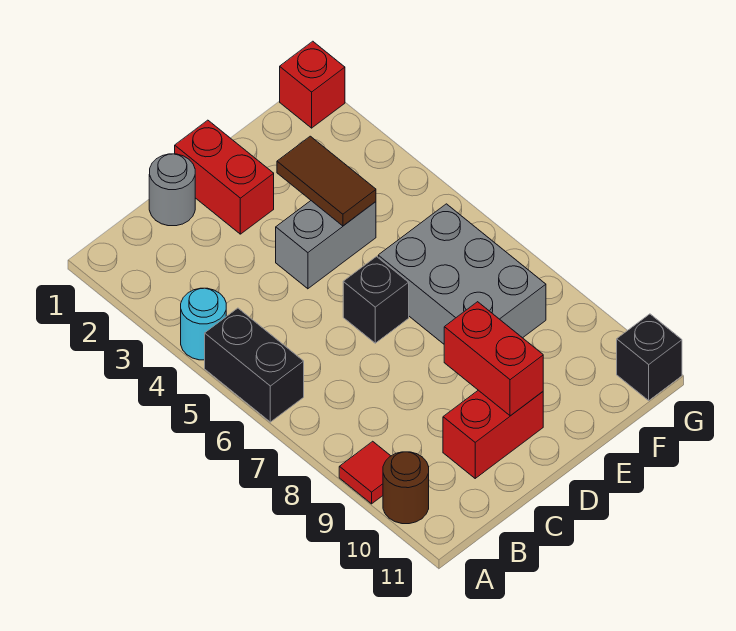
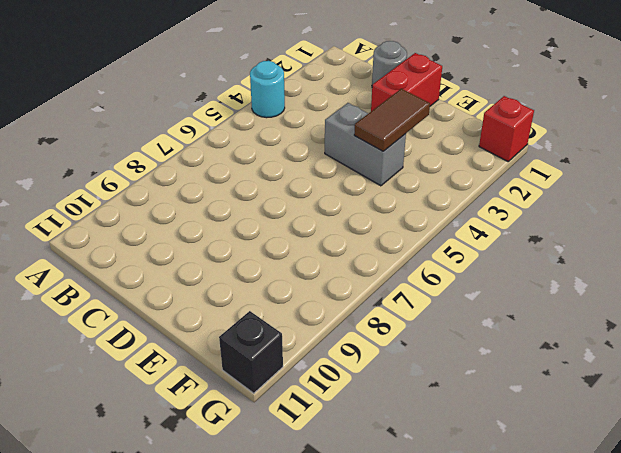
none -> black brick A5:A6 level 1
none -> red tile A9 level 1
none -> brown round brick A10 level 1

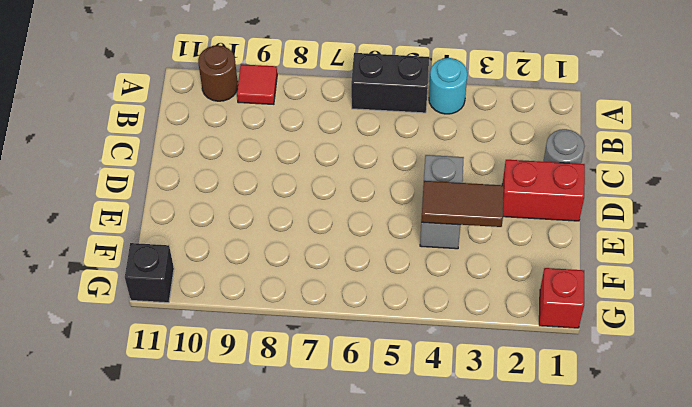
none -> red brick C10:D10 level 1
none -> black brick D6 level 1
none -> grey brick E6:F8 level 1

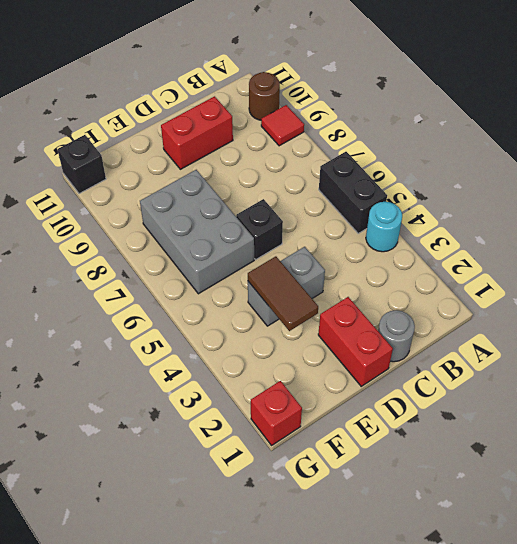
none -> red brick D9:D10 level 2

